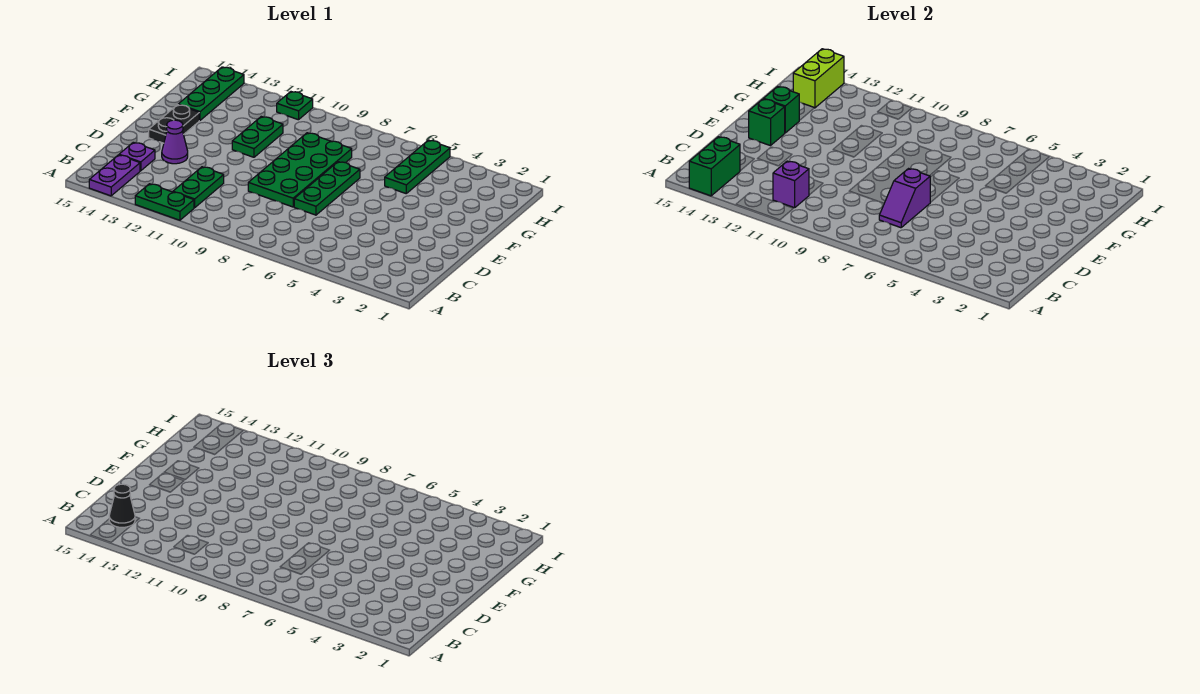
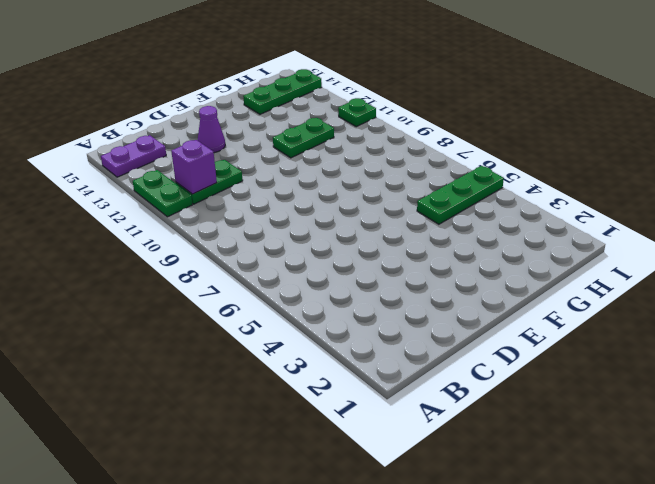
none -> purple plate C14 level 1
none -> green plate D7:F7 level 1
none -> green plate D8:G9 level 1

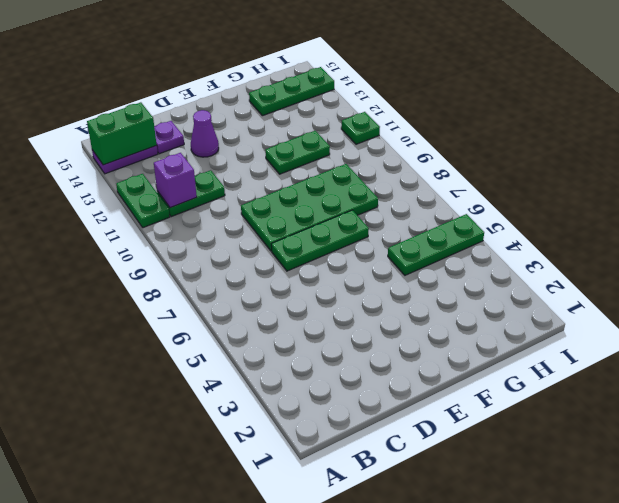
none -> black plate E14:F14 level 1
none -> purple slope C7:D7 level 2 top D
none -> green brick E14 level 2

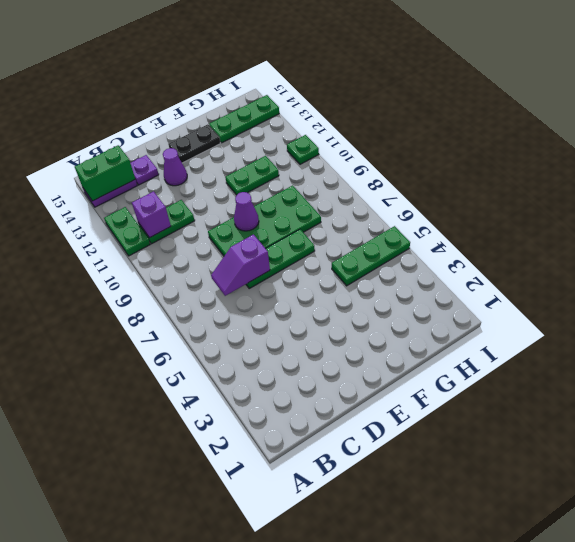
purple cone E9 level 2 -> none
none -> green brick E14 level 2
none -> green brick F14 level 2
none -> lime brick H14:I14 level 2

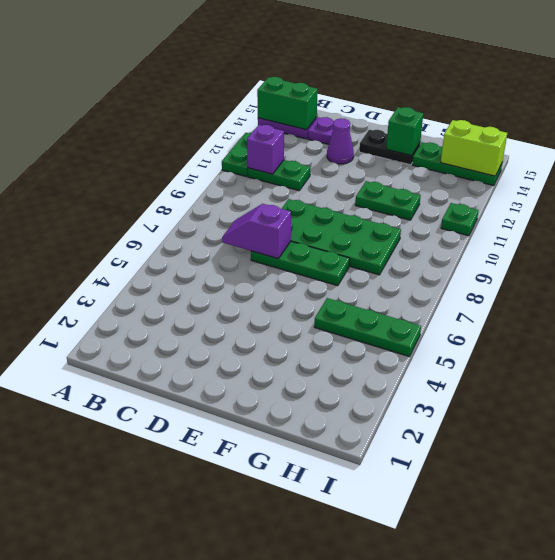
none -> green brick E14 level 2
none -> black cone B14 level 3

